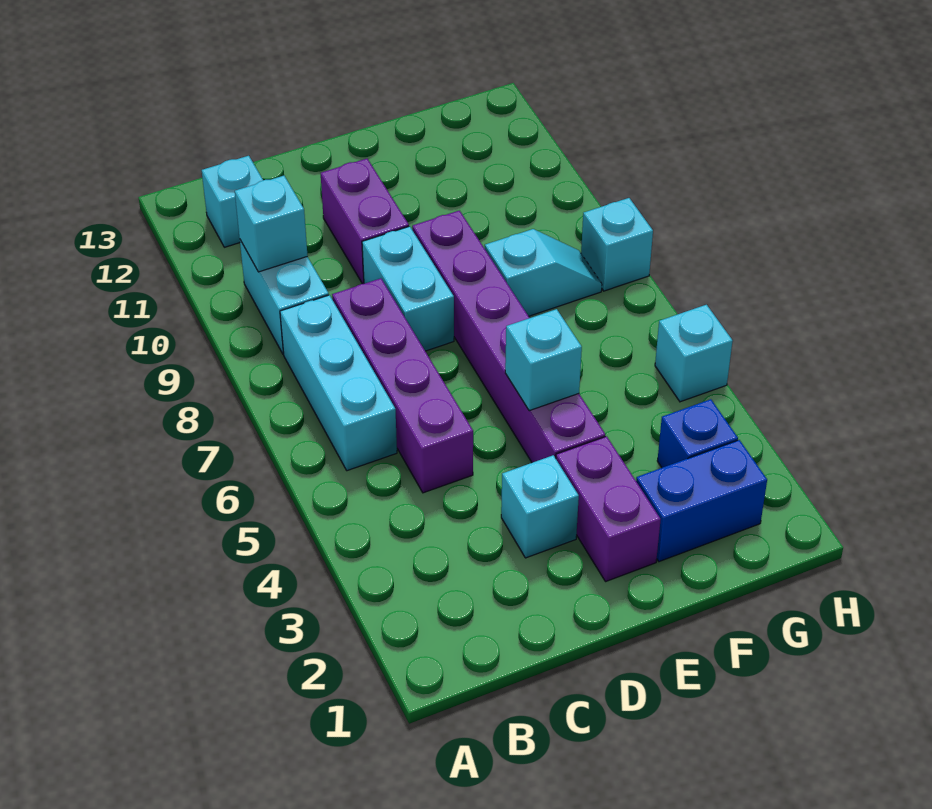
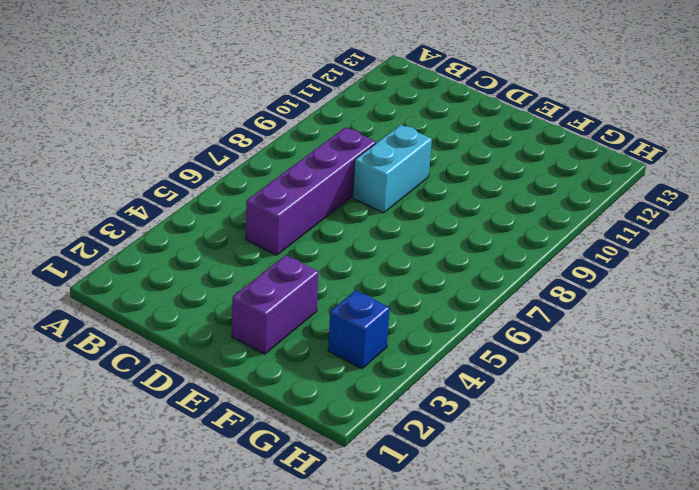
none -> cyan brick B6:B8 level 1
none -> cyan brick B9:B10 level 1
none -> cyan brick B12 level 1

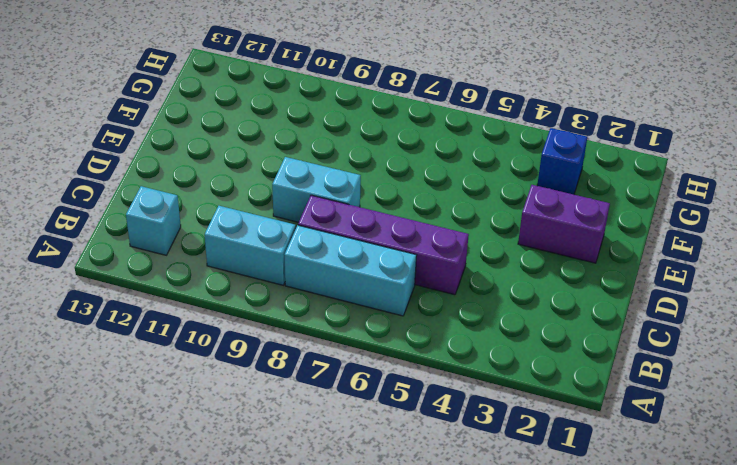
none -> cyan brick D3 level 1
none -> purple brick D10:D11 level 1
none -> purple brick E4:E9 level 1

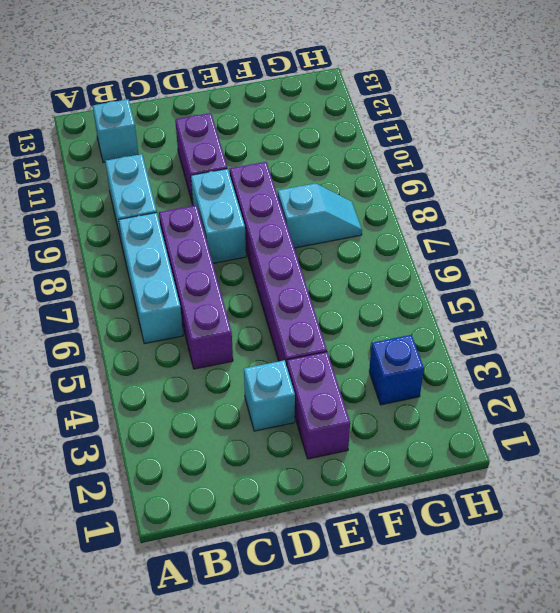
none -> blue brick F2:G2 level 1
none -> cyan brick H5 level 1
none -> cyan brick H8 level 1

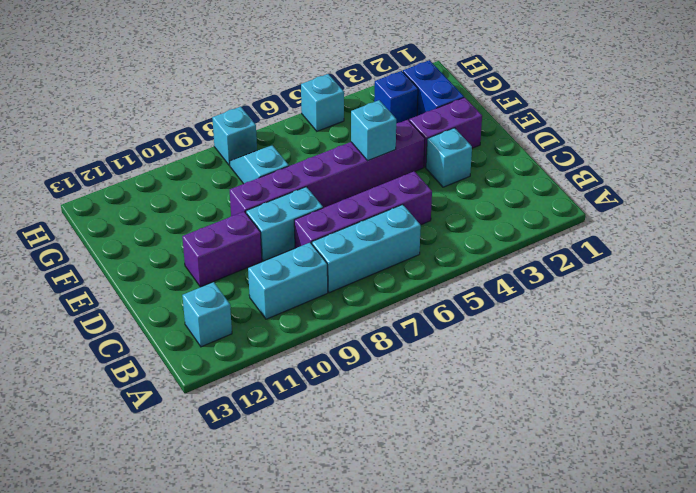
none -> cyan brick B10 level 2

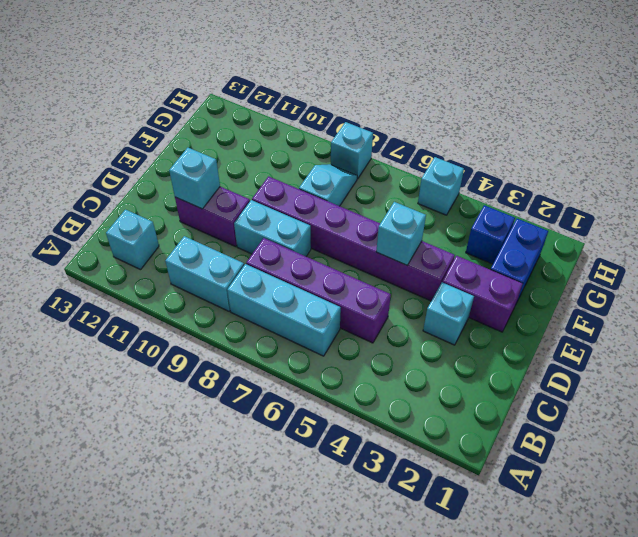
cyan brick D11 level 2 -> cyan brick B10 level 2

